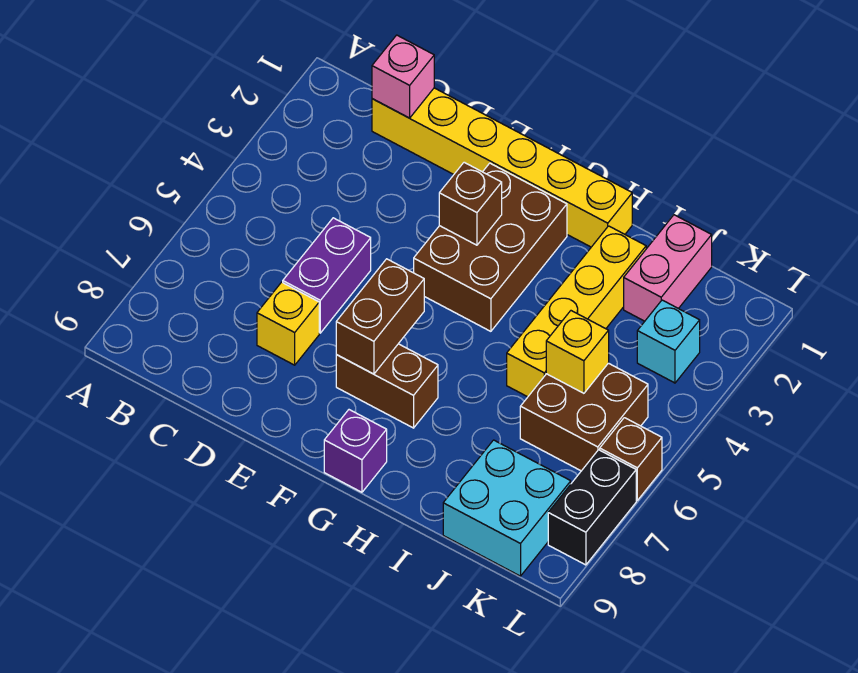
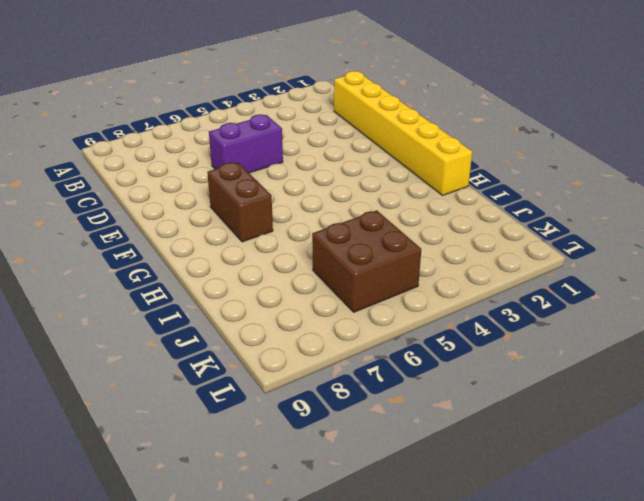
none -> yellow brick D7 level 1
none -> brown brick F2:G4 level 1
none -> purple brick G9 level 1

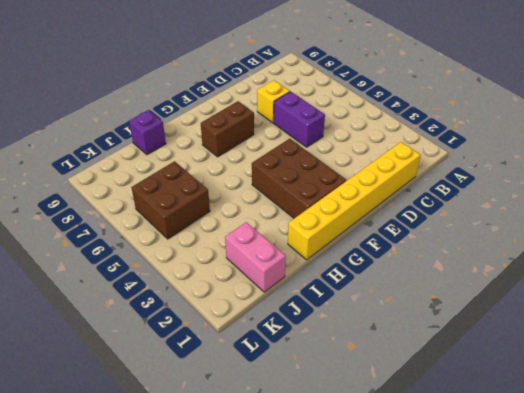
purple brick I9 level 1 -> purple brick G9 level 1
none -> yellow brick I2:I5 level 1
none -> cyan brick J8:K9 level 1
none -> cyan brick K3 level 1

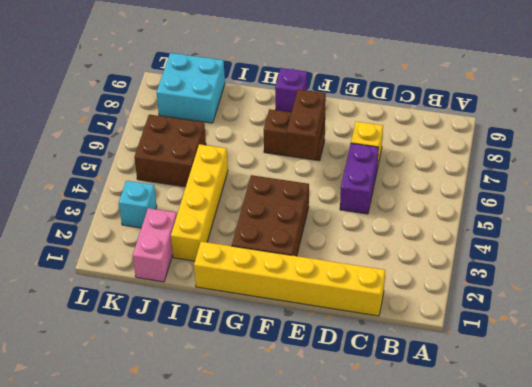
none -> brown brick L6 level 1
none -> black brick L7:L8 level 1
none -> pink brick C1 level 2

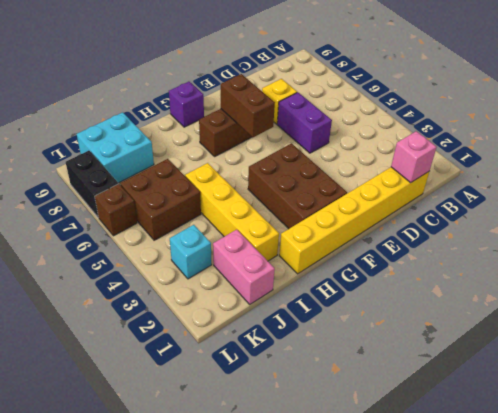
none -> brown brick F3 level 2
none -> yellow brick J5 level 2

